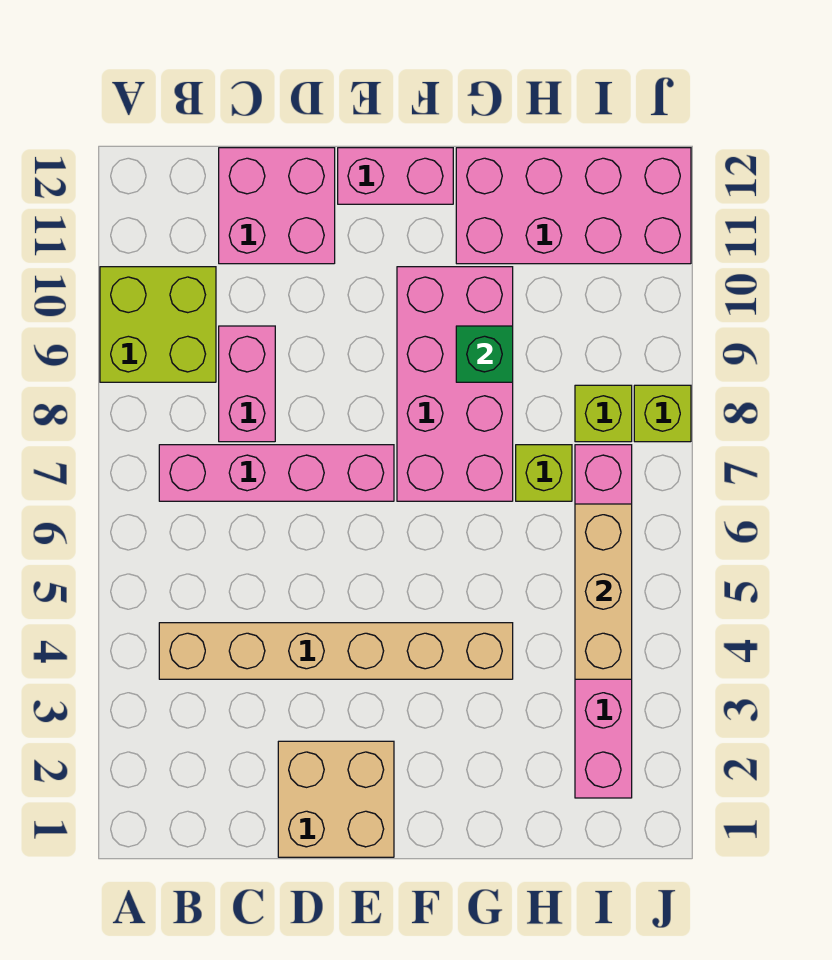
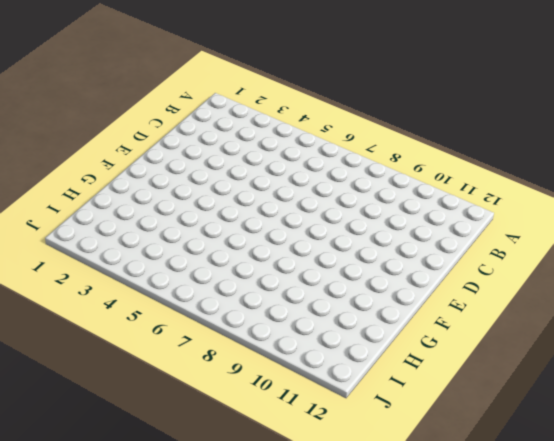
none -> lime brick A9:B10 level 1
none -> tan brick B4:G4 level 1
none -> pink brick B7:E7 level 1

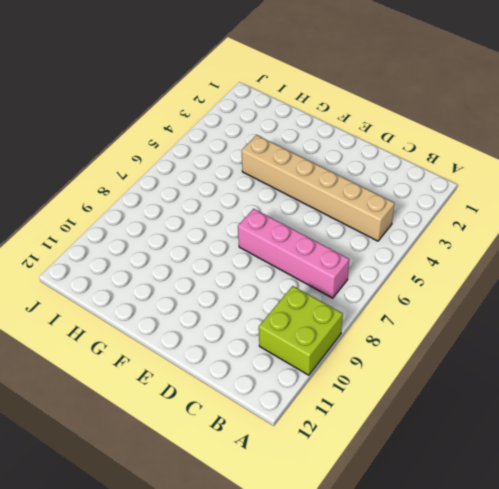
none -> pink brick C8:C9 level 1
none -> pink brick C11:D12 level 1
none -> tan brick D1:E2 level 1

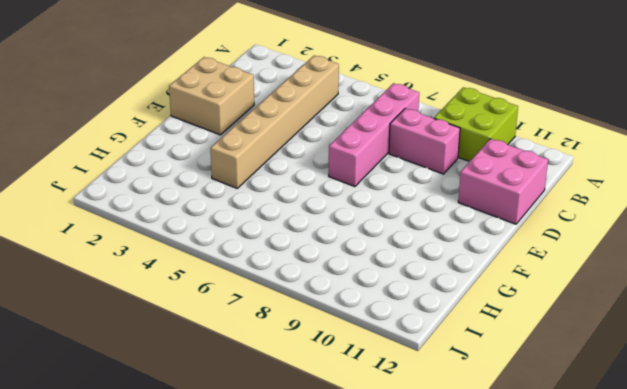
none -> pink brick E12:F12 level 1
none -> pink brick F7:G10 level 1
none -> pink brick G11:J12 level 1

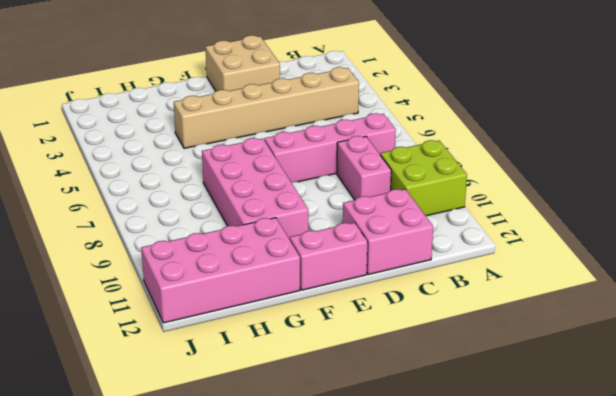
none -> lime brick H7 level 1
none -> pink brick I2:I7 level 1
none -> lime brick I8 level 1

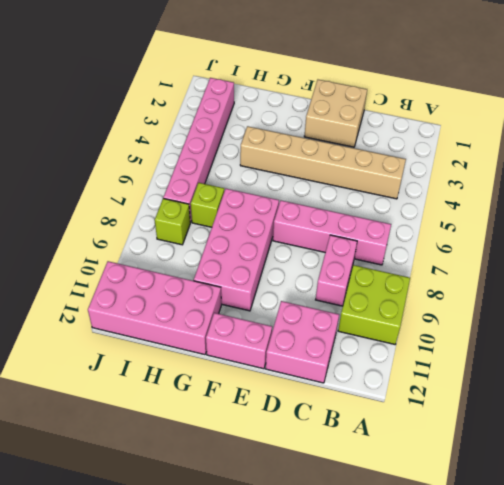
none -> lime brick J8 level 1
none -> green brick G9 level 2
none -> tan brick I4:I6 level 2

